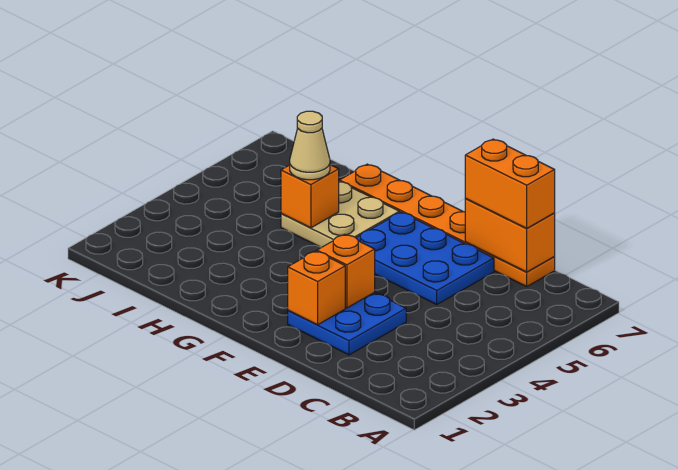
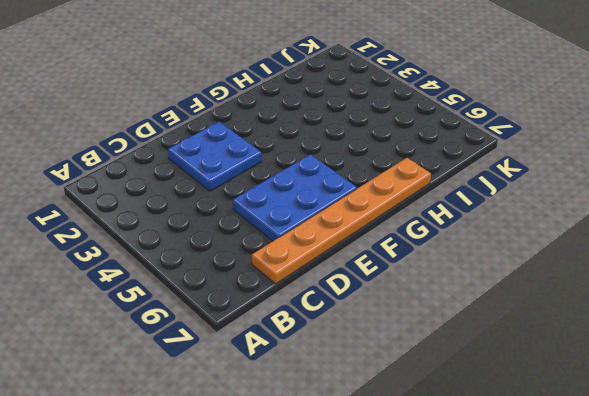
none -> tan plate G5:H6 level 1
none -> orange brick C7:D7 level 2

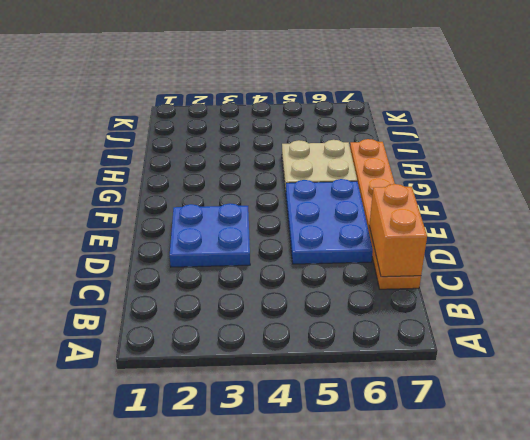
none -> orange brick E2 level 2
none -> orange brick E3 level 2

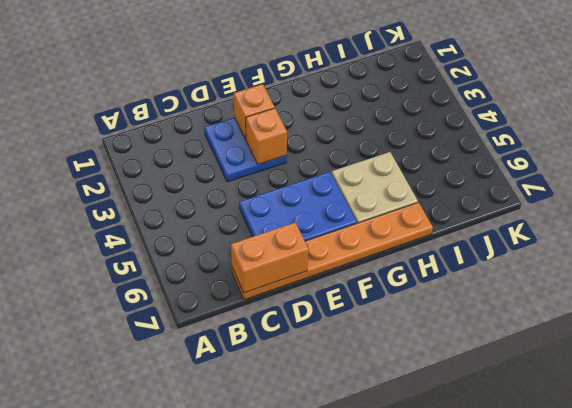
none -> orange brick H5 level 2
none -> orange brick C7:D7 level 3

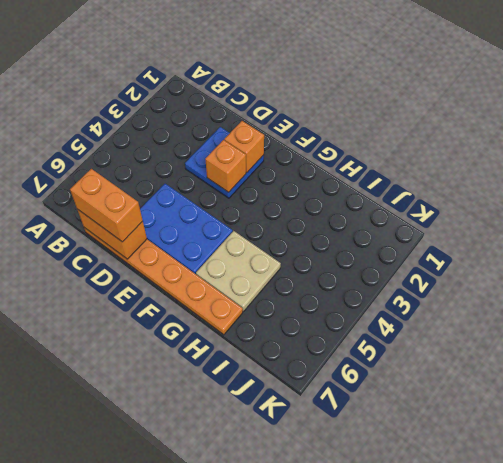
none -> orange brick H5 level 2
none -> tan cone H5 level 3

